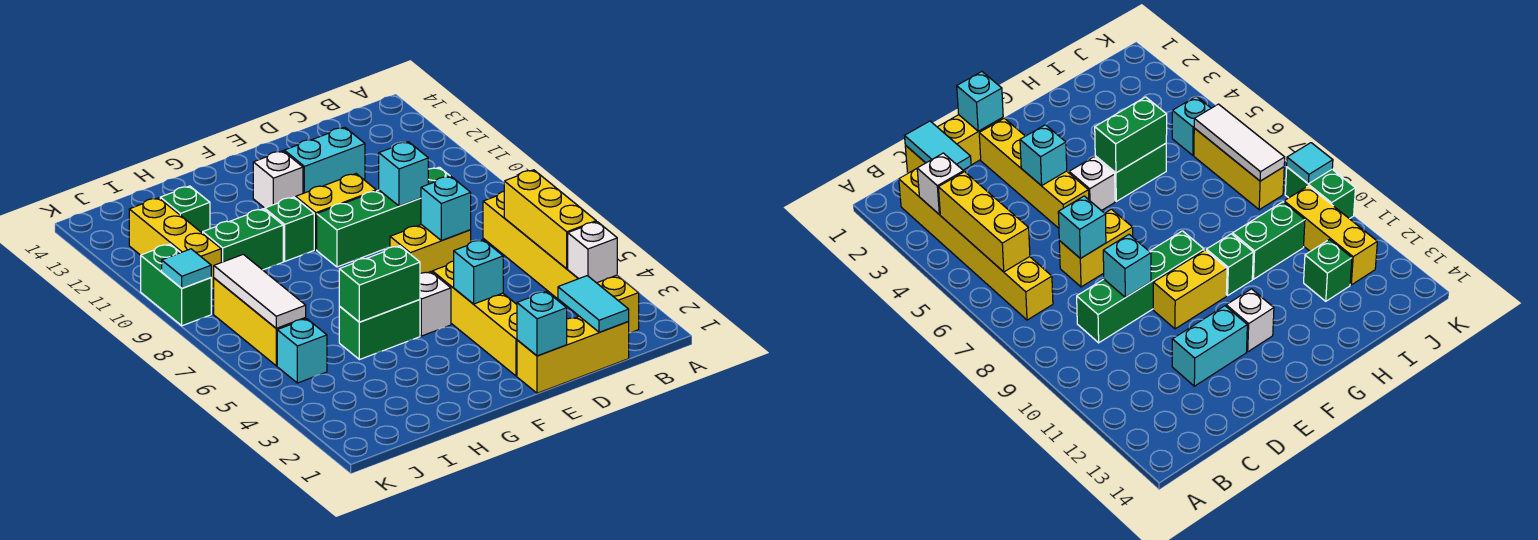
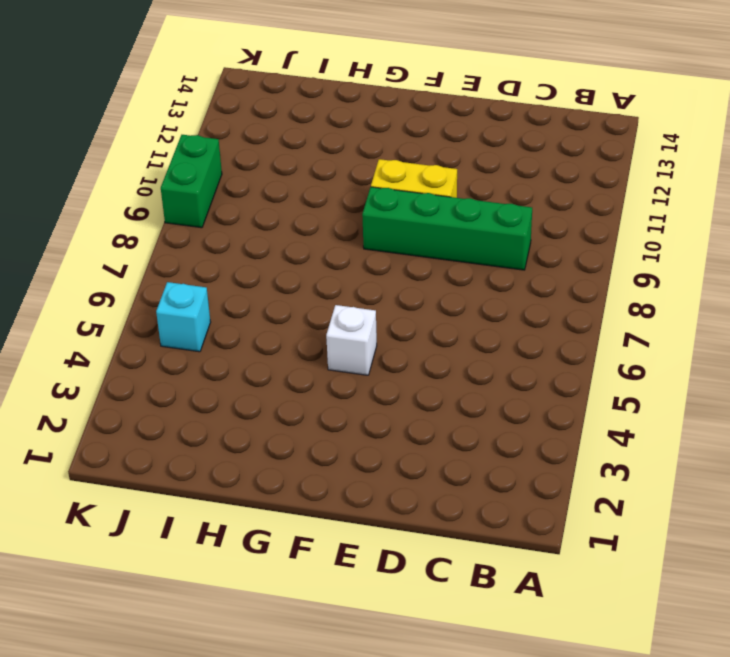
none -> yellow brick B2:B7 level 1
none -> yellow brick C1:E1 level 1
none -> yellow brick D7:E7 level 1

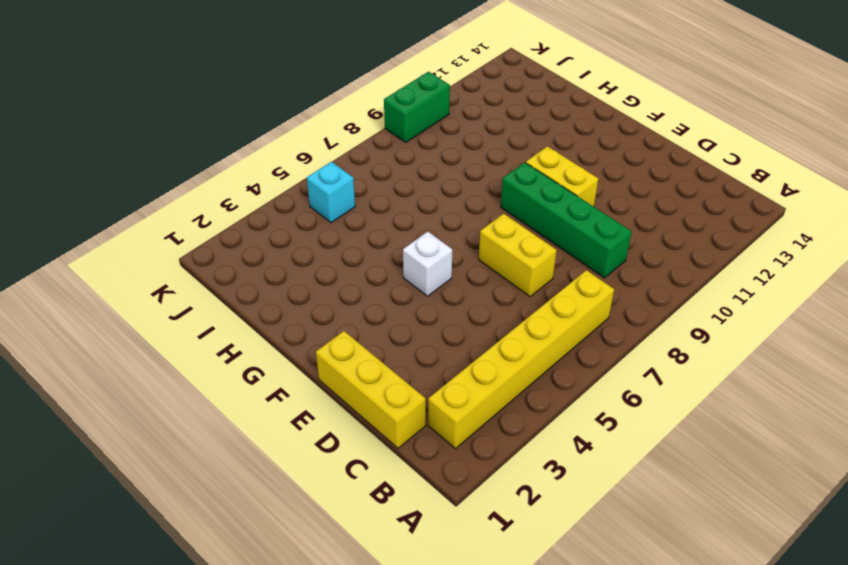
none -> cyan brick D12:E12 level 1
none -> yellow brick E2:E5 level 1
none -> white brick F12 level 1

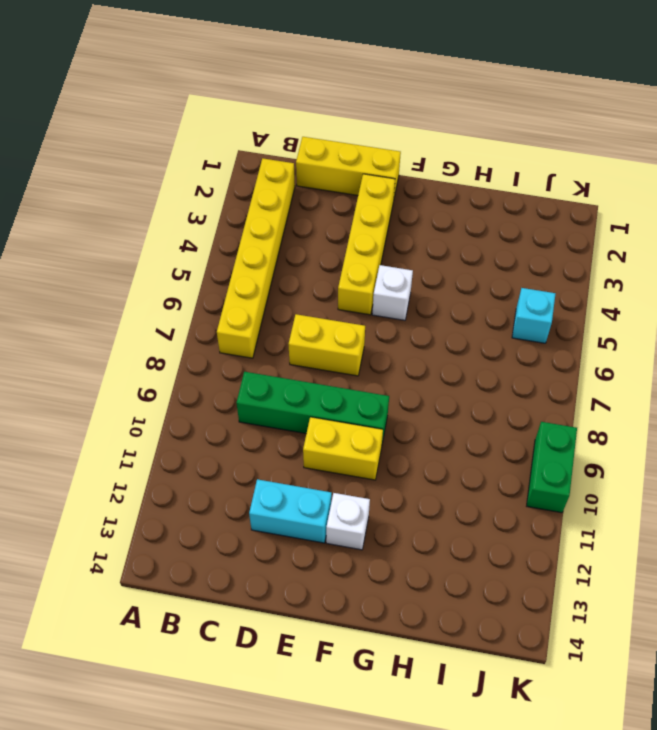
none -> green brick G5:H5 level 1
none -> green brick G10 level 1
none -> green brick H10:I10 level 1

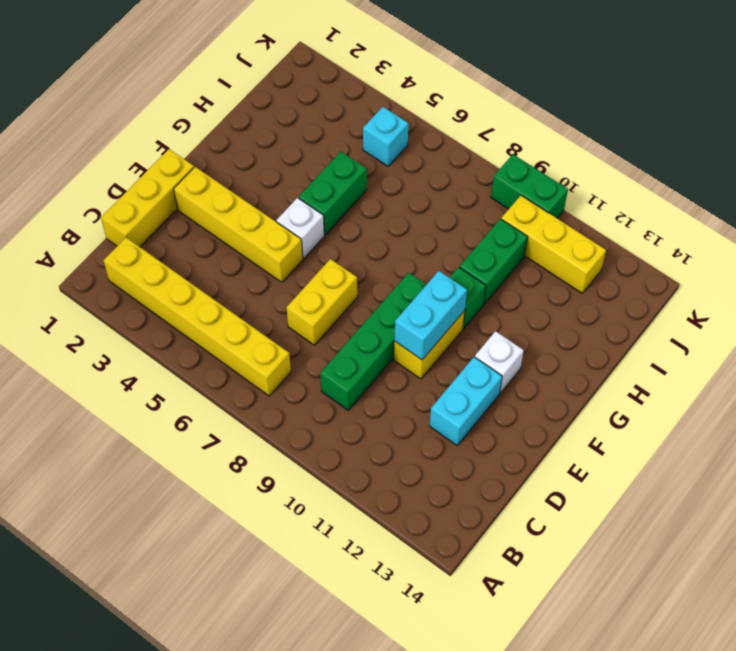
cyan brick E10:F10 level 2 -> none
none -> green brick I12 level 1
none -> yellow brick J6:J8 level 1
none -> white brick B3 level 2

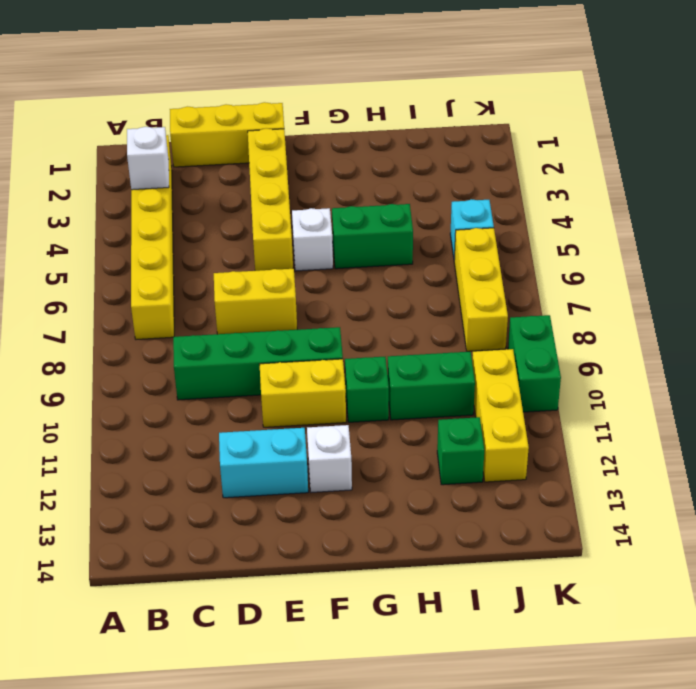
none -> yellow brick B4:B6 level 2
none -> cyan tile C1:C2 level 2
none -> cyan brick D7 level 2

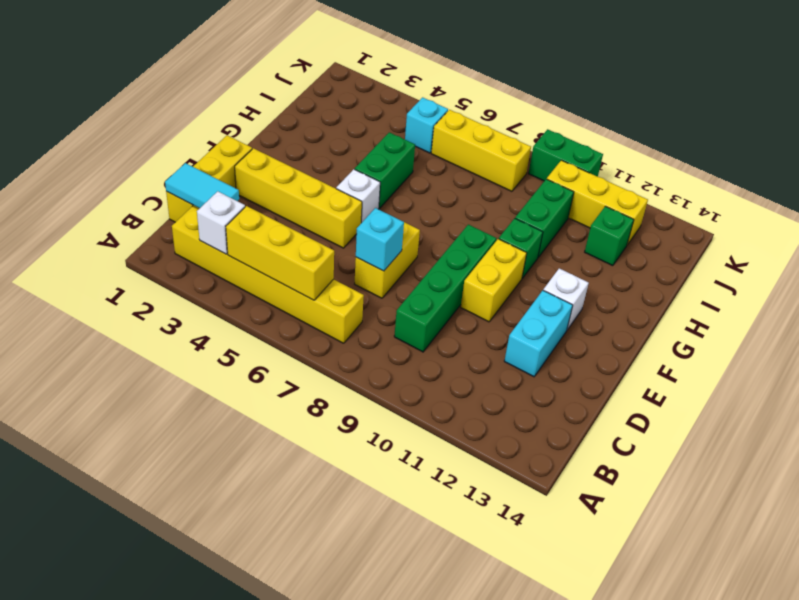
none -> cyan brick D9 level 2
none -> cyan brick E1 level 2
none -> cyan brick E4 level 2

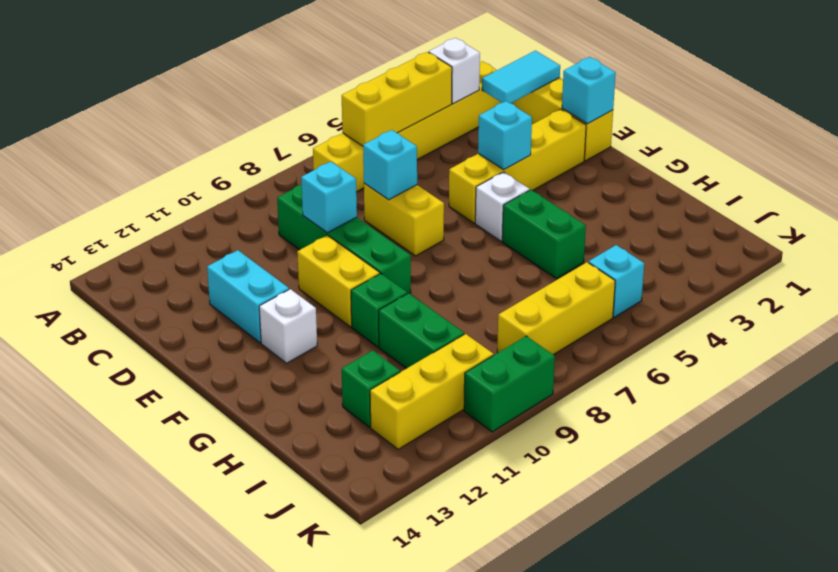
none -> green brick G5:H5 level 2
none -> white tile J6:J8 level 2
none -> cyan tile K9 level 2

